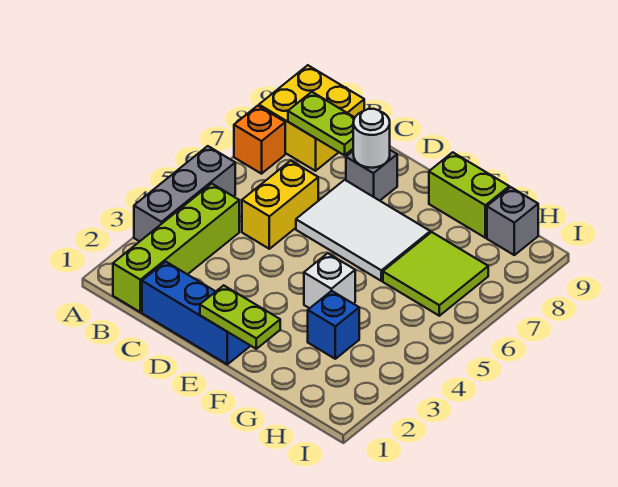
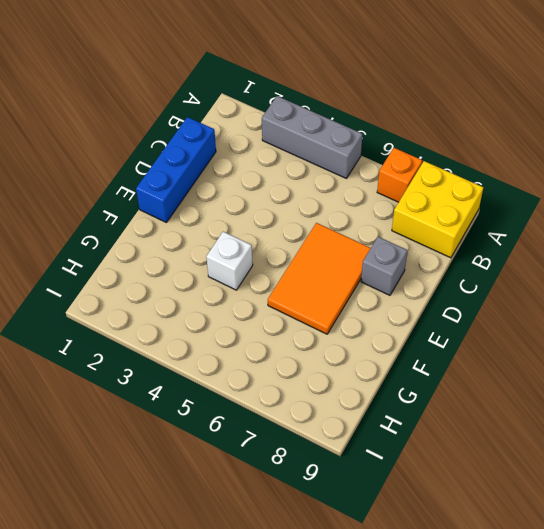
orange tile D6:F7 level 1 -> white tile D6:F7 level 1
none -> lime brick B1:B4 level 1
none -> yellow brick C5:C6 level 1
none -> lime brick F9:G9 level 1

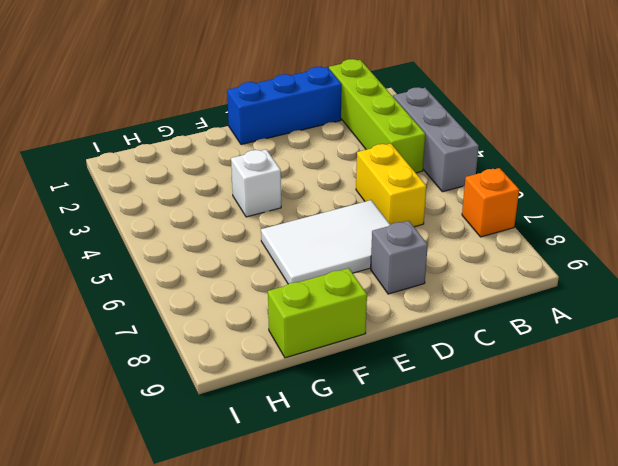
none -> yellow brick A8:B9 level 1
none -> blue brick G3 level 1
none -> lime tile G6:H7 level 1

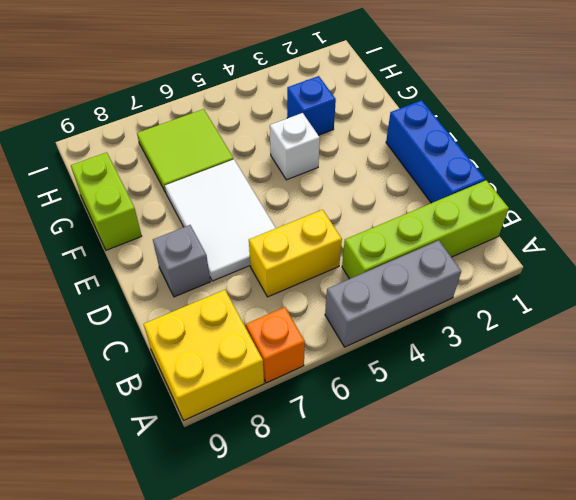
none -> grey brick H9 level 1
none -> lime plate B8:C8 level 2
none -> white round brick D8 level 2

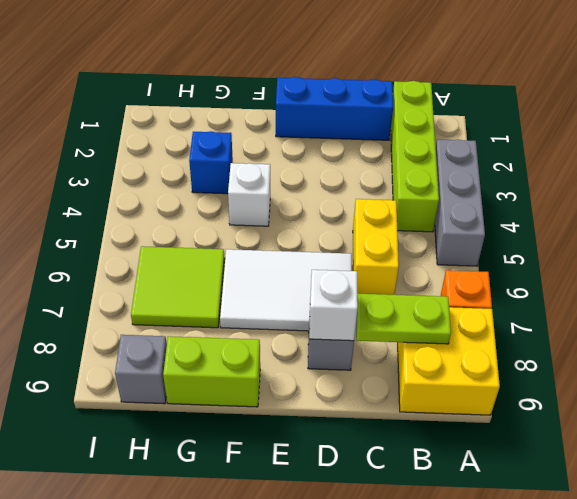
white brick D8 level 2 -> white round brick D8 level 2
none -> lime plate E1:F1 level 2

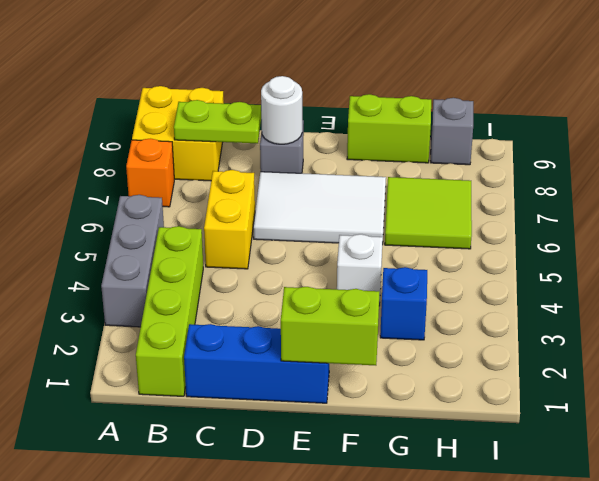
lime brick E1:F1 level 2 -> lime plate E1:F1 level 2

